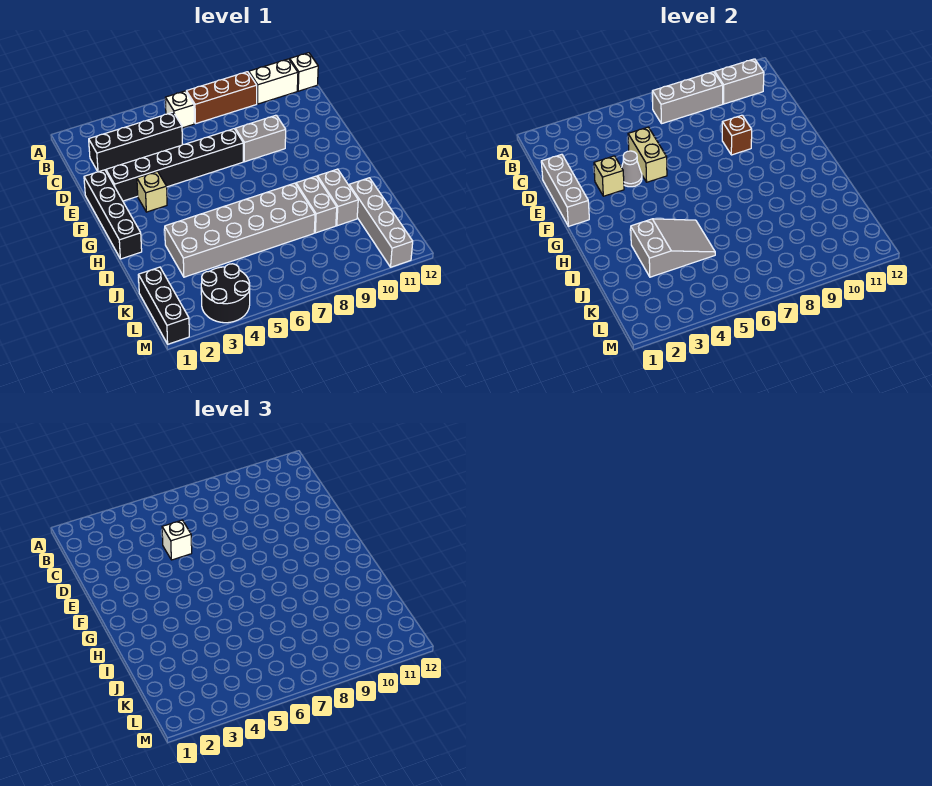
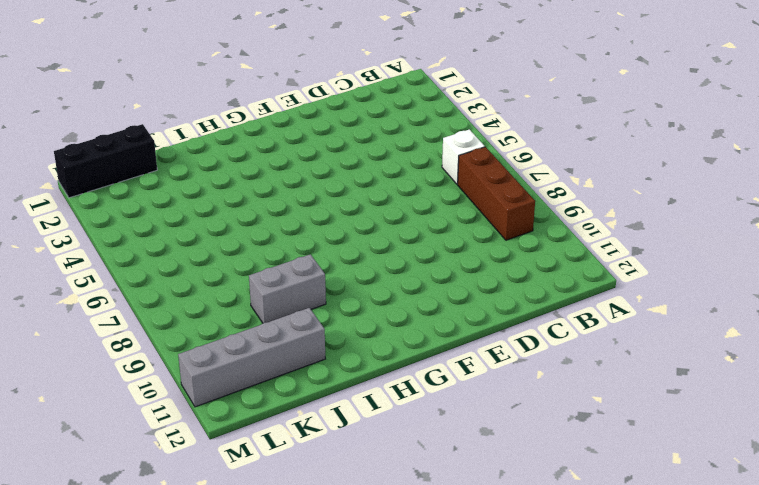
none -> white brick B10:B11 level 1
none -> white brick B12 level 1
none -> black brick C2:C5 level 1

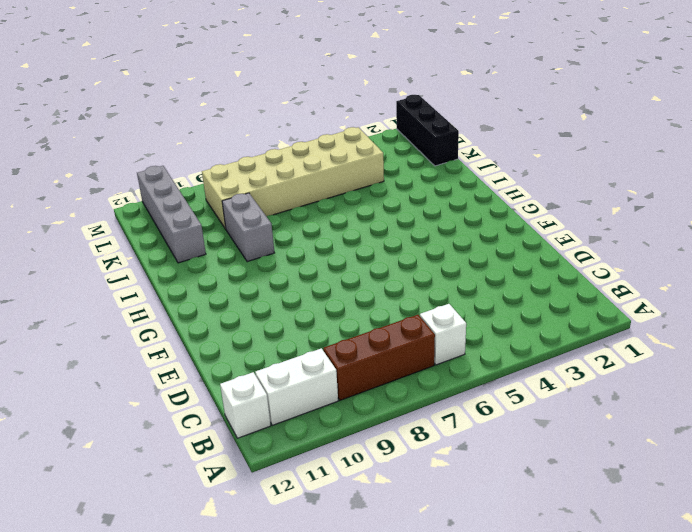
tan brick K4:L9 level 1 -> black round brick L3:M4 level 1
none -> black brick C2:C5 level 1
none -> black brick E1:H1 level 1
none -> black brick E2:E7 level 1

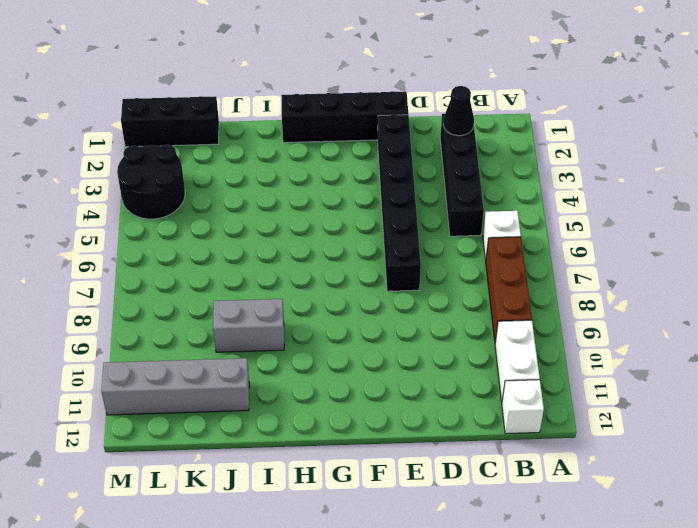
black cone C2 level 2 -> none
none -> grey brick E8:E9 level 1
none -> tan brick F3 level 1
none -> grey brick I3:J8 level 1

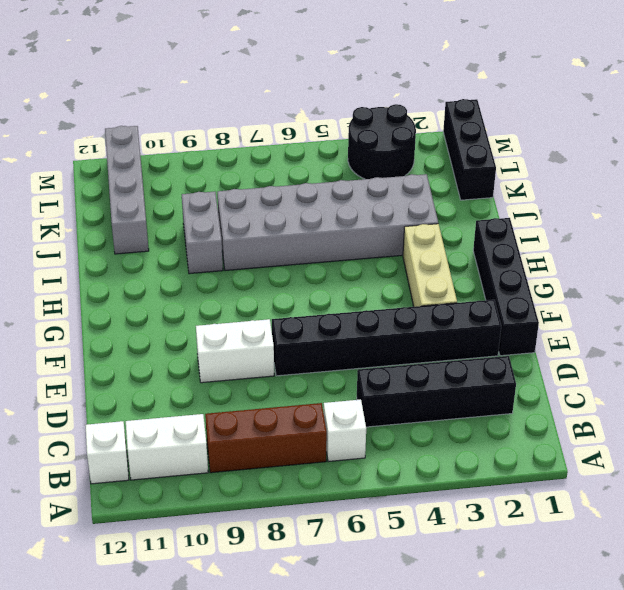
white brick E8:E9 level 1 -> grey brick E8:E9 level 1
tan brick F3:H3 level 1 -> tan brick F3 level 1
none -> grey brick I10:J10 level 1
none -> grey brick B7:B9 level 2
none -> grey brick B10:B11 level 2

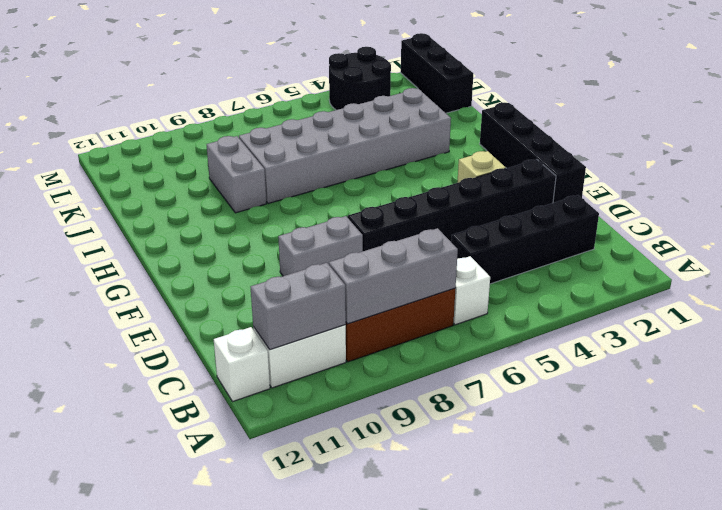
none -> grey brick I10:J10 level 1
none -> grey brick J11:M11 level 1
none -> grey brick D1:F1 level 2

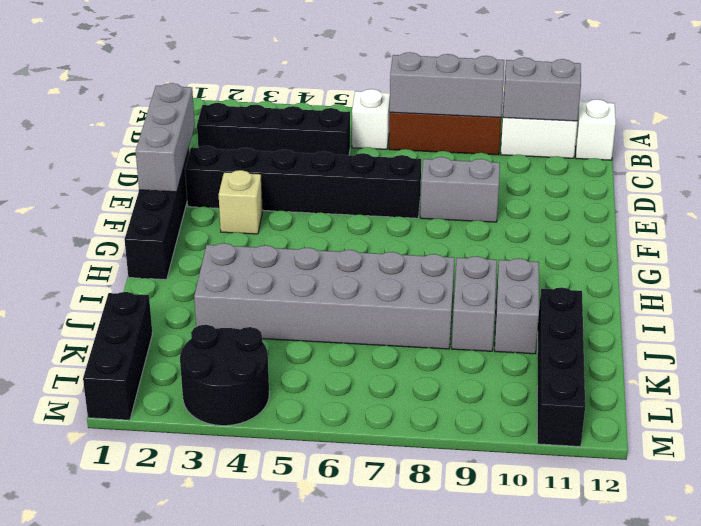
black brick J11:M11 level 1 -> grey brick J11:M11 level 1
none -> tan brick D5:E5 level 2
none -> tan brick E3 level 2
none -> grey cone E4 level 2

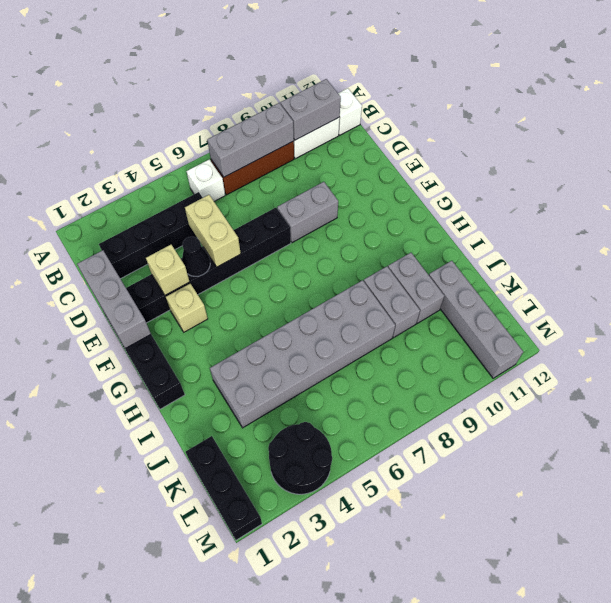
black cone E4 level 2 -> grey cone E4 level 2
none -> brown brick E9 level 2
none -> grey slope I3:J5 level 2 top 3
none -> white brick D5 level 3

